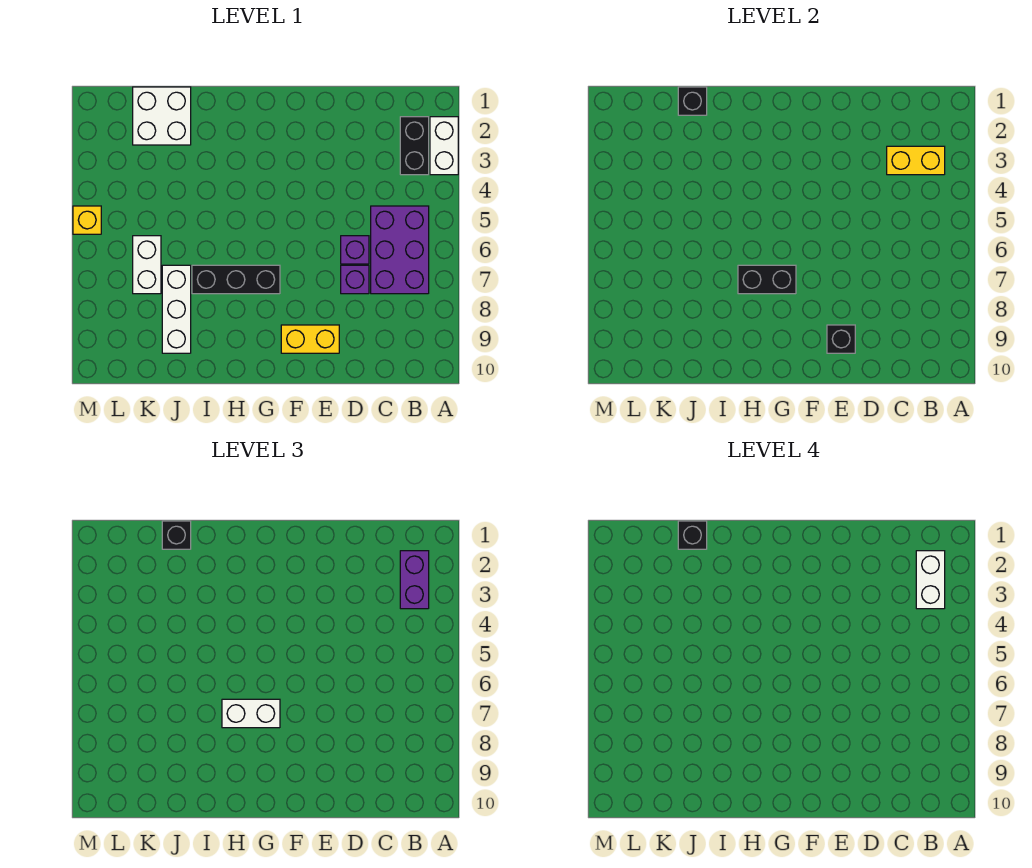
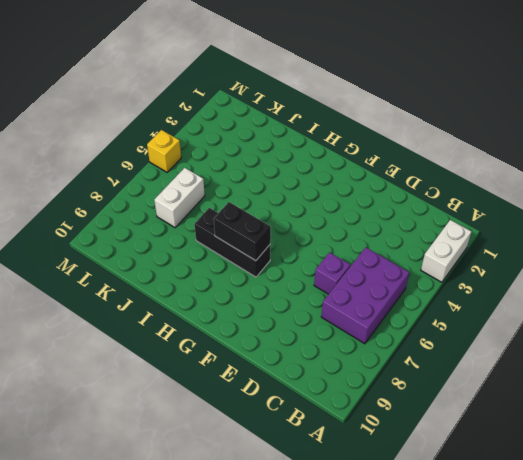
none -> black brick B2:B3 level 1
none -> purple brick D7 level 1
none -> yellow brick E9:F9 level 1

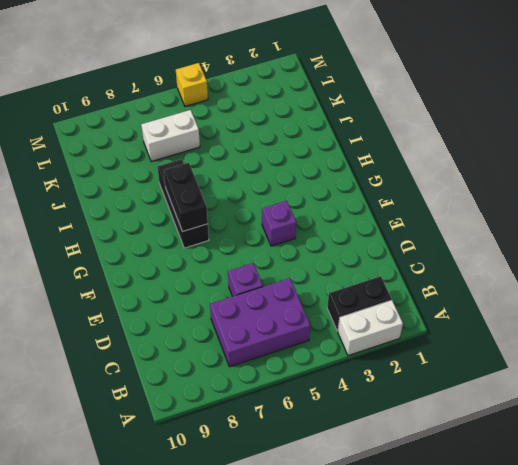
purple brick F4 level 1 -> purple brick D7 level 1
none -> yellow brick E9:F9 level 1
none -> white brick J1:K2 level 1
none -> white brick J7:J9 level 1

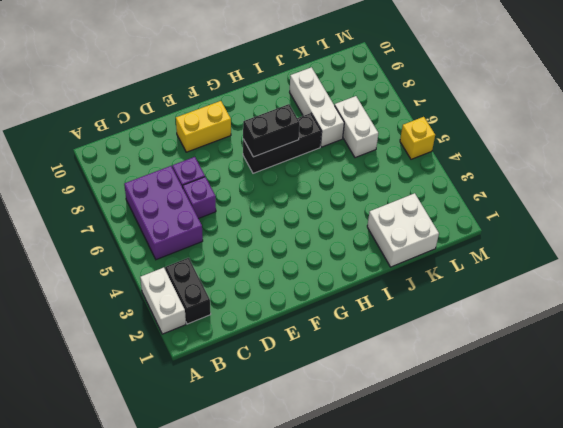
none -> yellow brick B3:C3 level 2
none -> black brick E9 level 2
none -> black brick J1 level 2

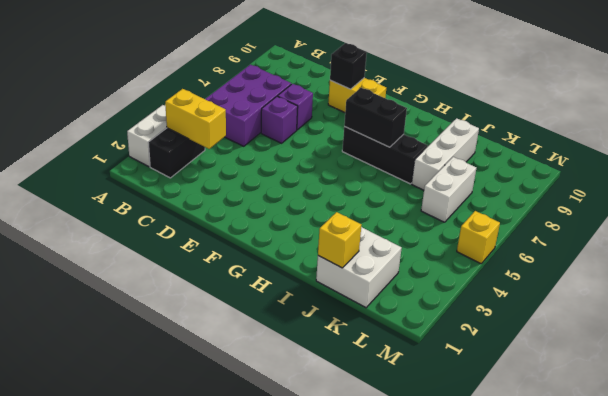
yellow brick J1 level 2 -> black brick J1 level 2
none -> purple brick B2:B3 level 3
none -> white brick G7:H7 level 3
none -> black brick J1 level 3

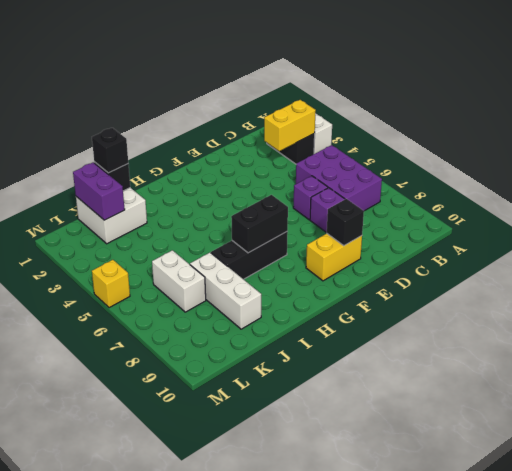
purple brick K1:K2 level 2 -> purple brick B2:B3 level 3
none -> white brick G7:H7 level 3
none -> white brick B2:B3 level 4
none -> black brick J1 level 4

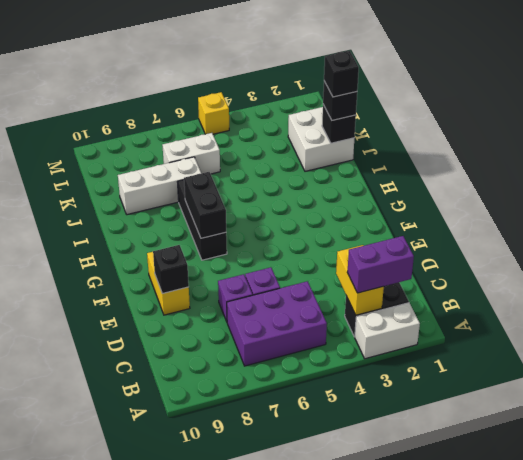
none -> white brick G7:H7 level 3
none -> white brick B2:B3 level 4

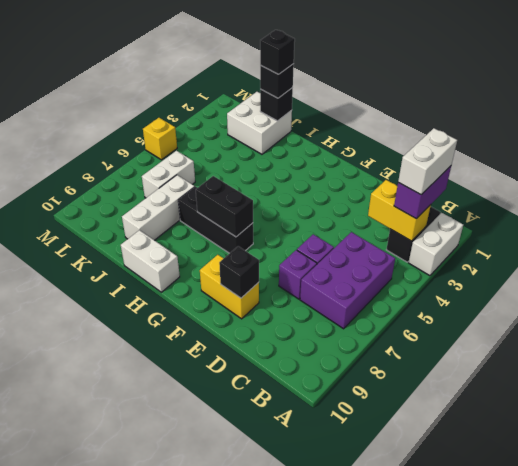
white brick H10:I10 level 1 -> white brick G7:H7 level 3

